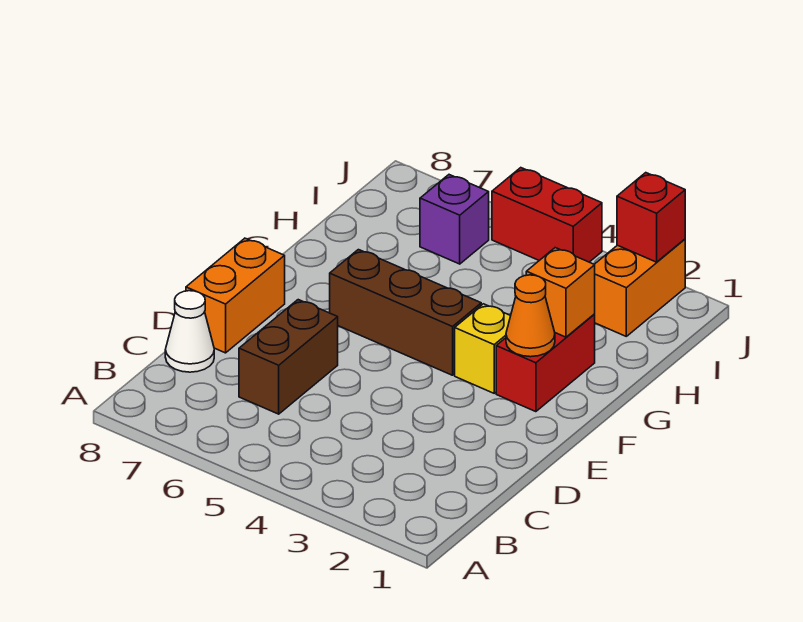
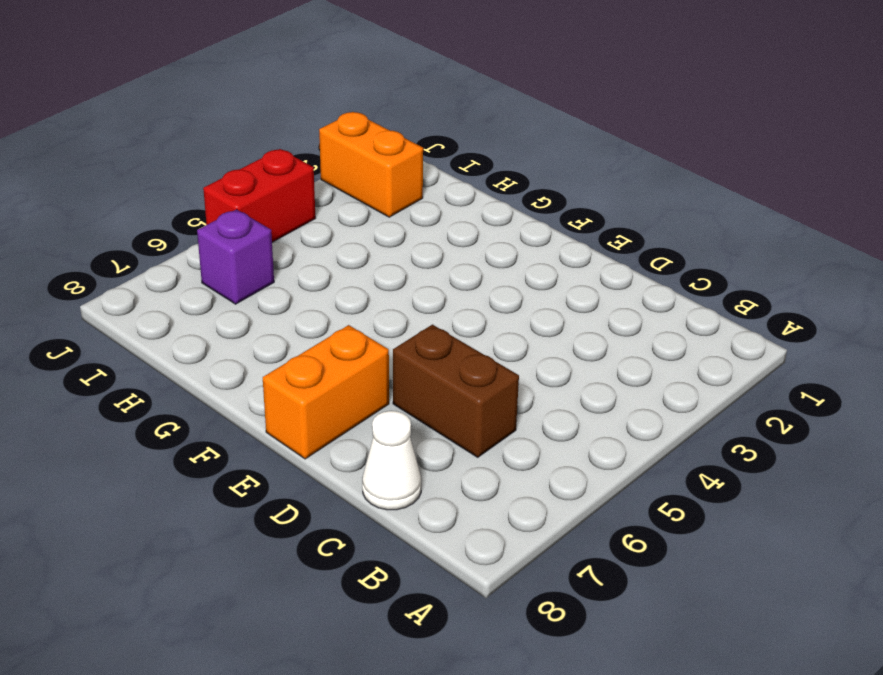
orange brick E7:E8 level 1 -> orange brick D8:E8 level 1
none -> red brick F2:G2 level 1
none -> yellow brick F3 level 1
none -> brown brick F4:F6 level 1

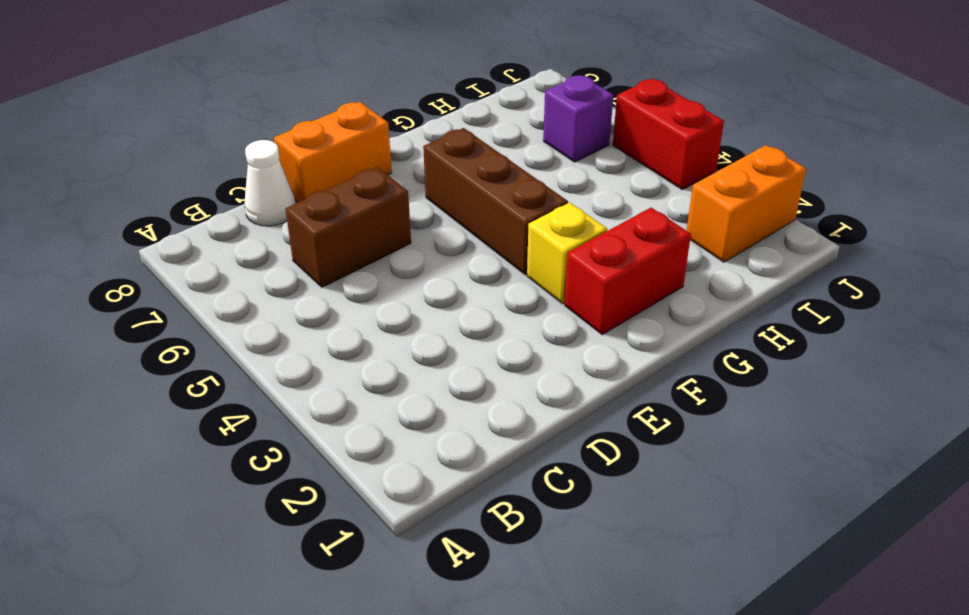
none -> orange cone F2 level 2
none -> orange brick G2 level 2
none -> red brick J2 level 2

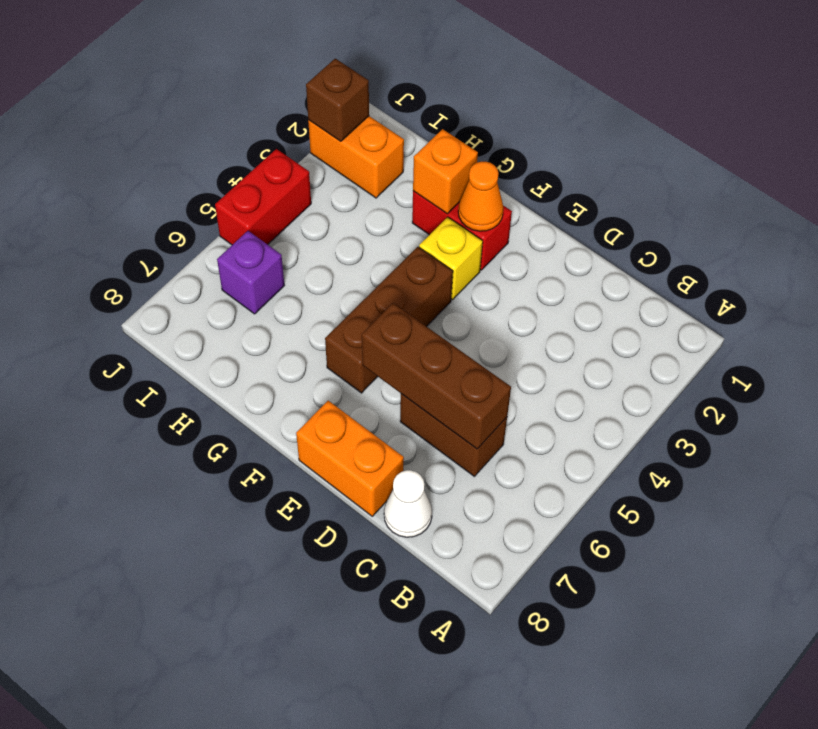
brown brick C6:E6 level 2 -> none
brown brick J2 level 2 -> red brick J2 level 2

